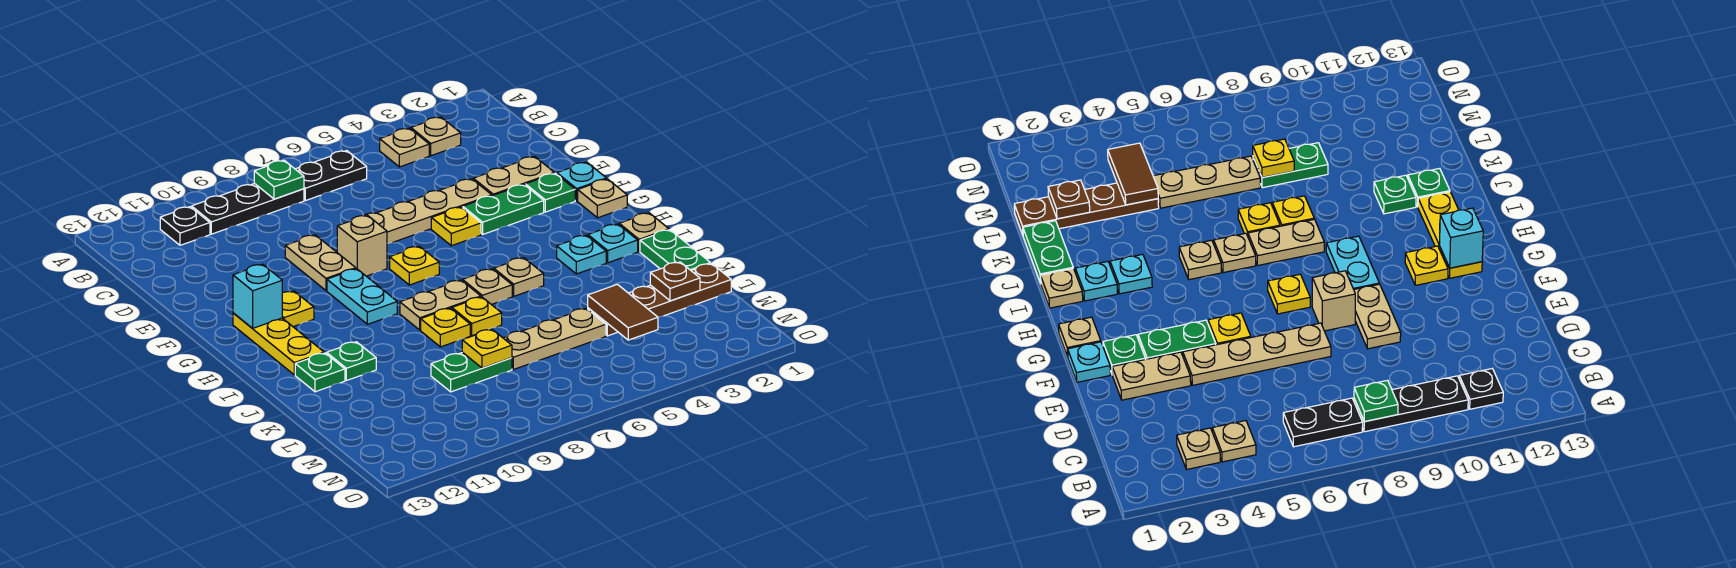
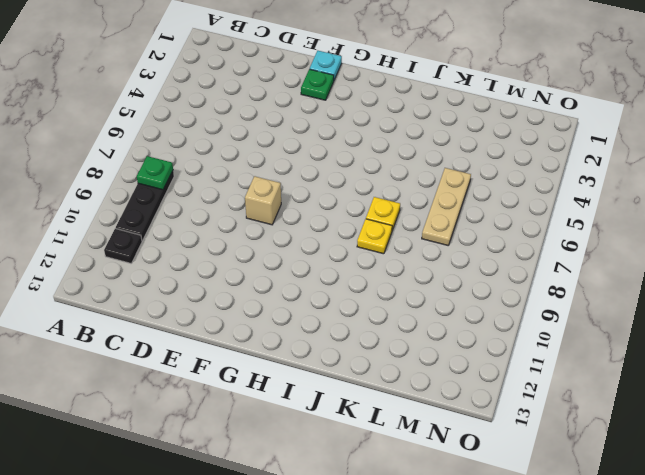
none -> tan plate B3 level 1
none -> tan plate B4 level 1
none -> black plate B6:B7 level 1
none -> tan plate E2:E3 level 1

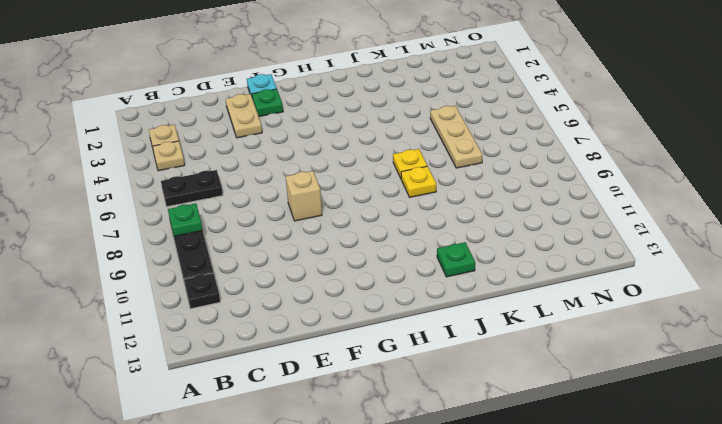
black plate B6:C6 level 1 -> black plate B6:B7 level 1
none -> tan plate E4:E7 level 1
none -> tan plate E9:F9 level 1
none -> green plate F3:F4 level 1
none -> yellow plate F5 level 1

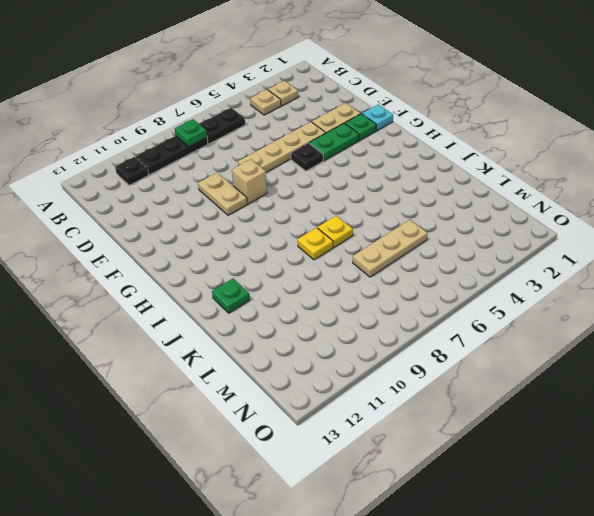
black plate F5 level 1 -> yellow plate F5 level 1
none -> tan plate G1 level 1
none -> yellow plate G7 level 1
none -> cyan plate G9:H9 level 1
none -> yellow plate G11 level 1

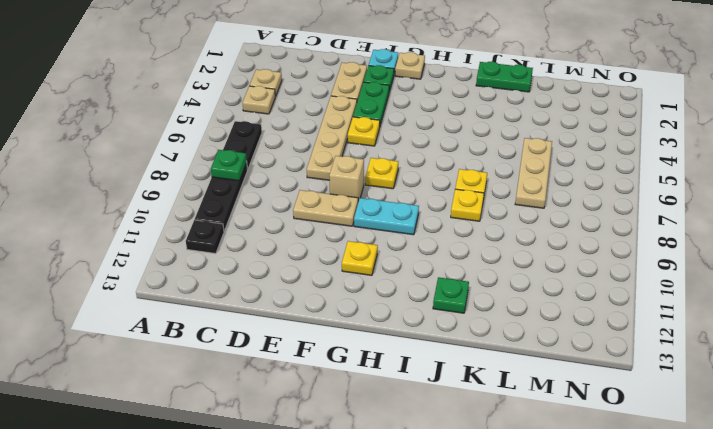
none -> yellow plate G12:I12 level 1
none -> tan plate I1 level 1
none -> cyan plate I2 level 1
none -> cyan plate I3 level 1

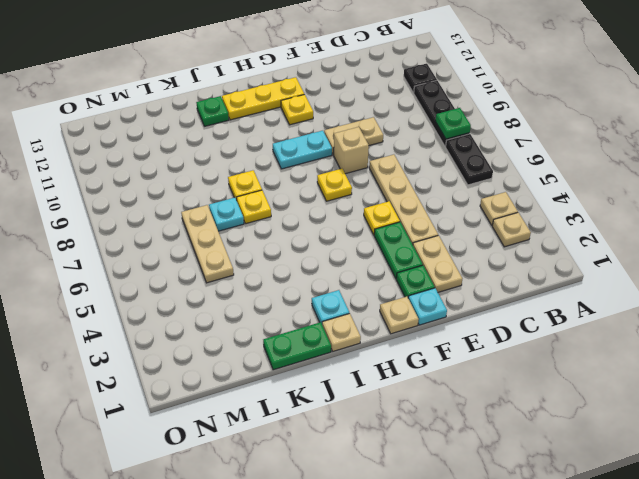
cyan plate K7 level 1 -> cyan plate I3 level 1
none -> tan plate I5 level 1
none -> tan plate I6 level 1
none -> tan plate I7:I8 level 1
none -> green plate J11 level 1

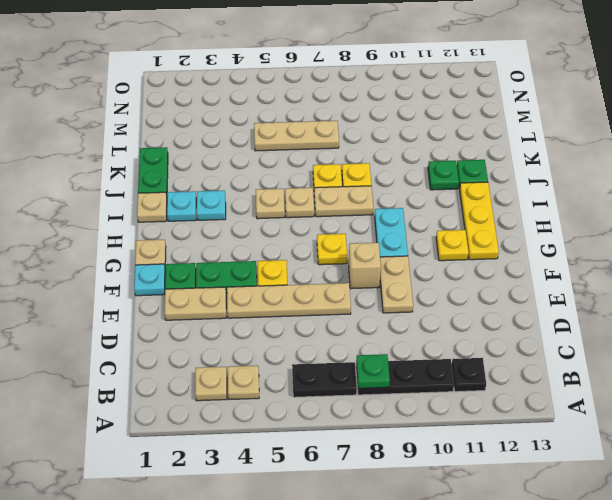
none -> brown plate L1:L4 level 1
none -> green plate L8:L9 level 1
none -> cyan brick G12 level 2
none -> brown plate L2 level 2

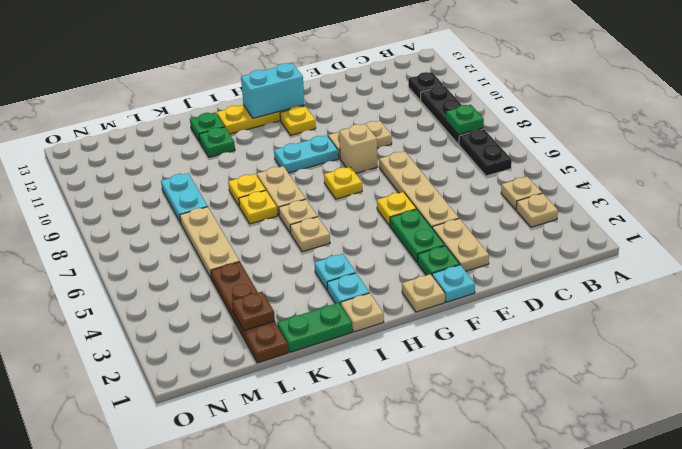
cyan brick G12:H12 level 2 -> cyan brick G12 level 2
cyan plate L8:L9 level 1 -> green plate L8:L9 level 1
none -> brown tile L4:M4 level 2
none -> yellow plate L8 level 2

